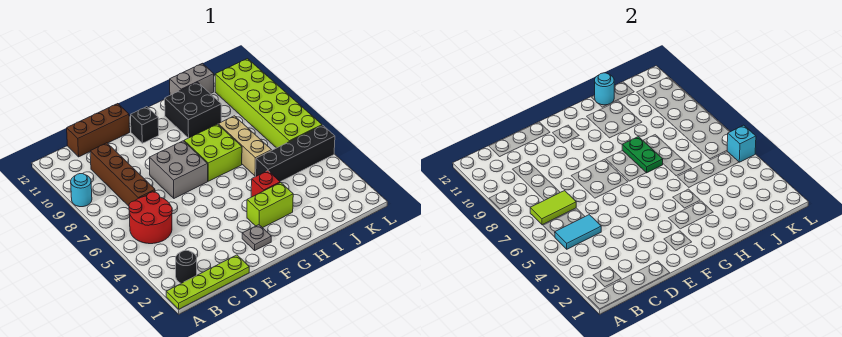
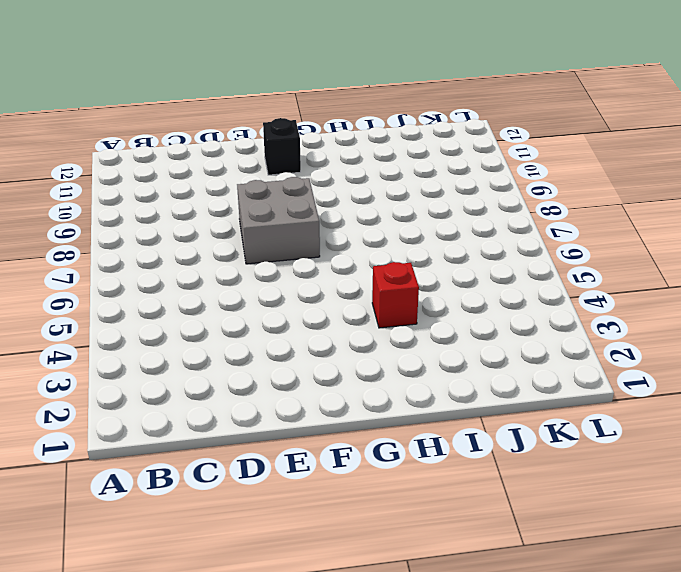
none -> lime plate A1:D1 level 1
none -> cyan round brick A9 level 1
none -> black round brick B2 level 1

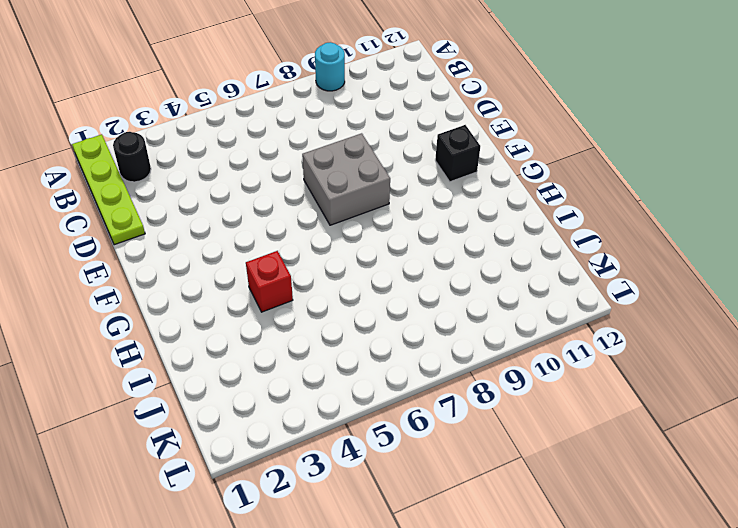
none -> red round brick B5:C6 level 1
none -> brown brick C7:C10 level 1
none -> brown brick C12:E12 level 1

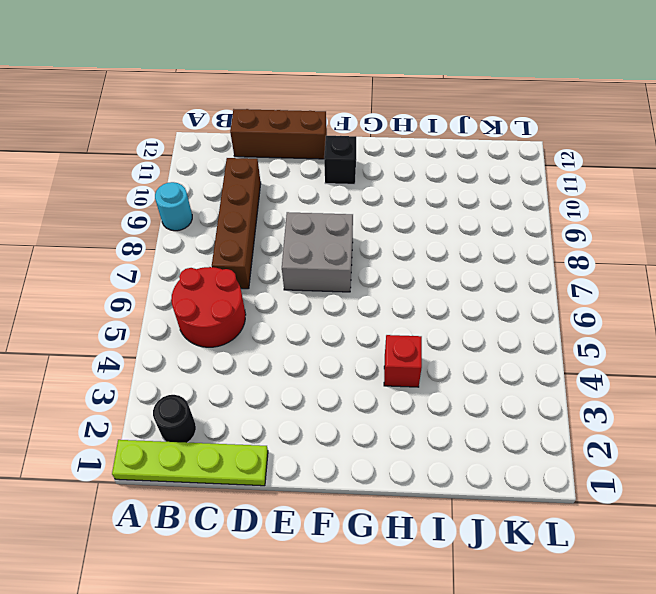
none -> grey plate F2 level 1
none -> lime brick G3:H3 level 1
none -> lime brick G7:H8 level 1

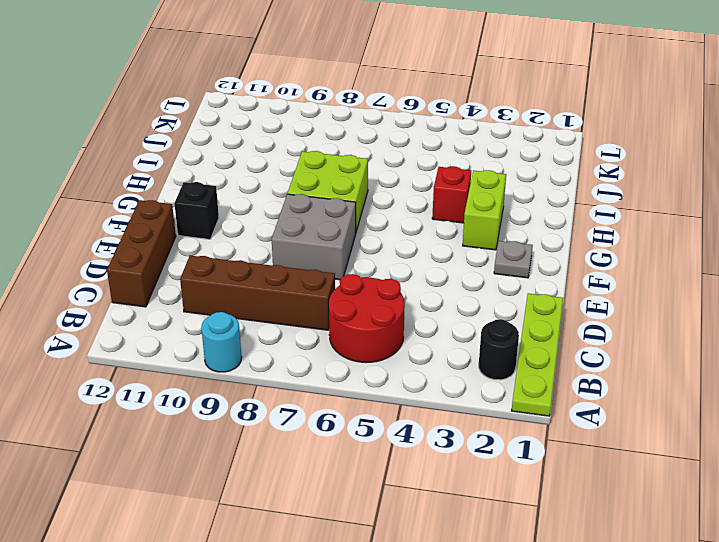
none -> black brick H10:I11 level 1
none -> black brick I5:L5 level 1
none -> tan brick I6:I8 level 1

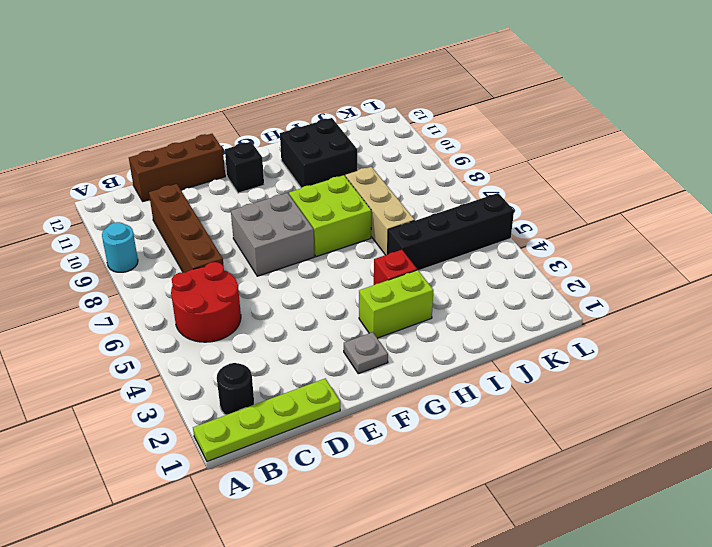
none -> grey brick I12:J12 level 1
none -> lime brick K6:L11 level 1
none -> cyan tile B5:C5 level 2

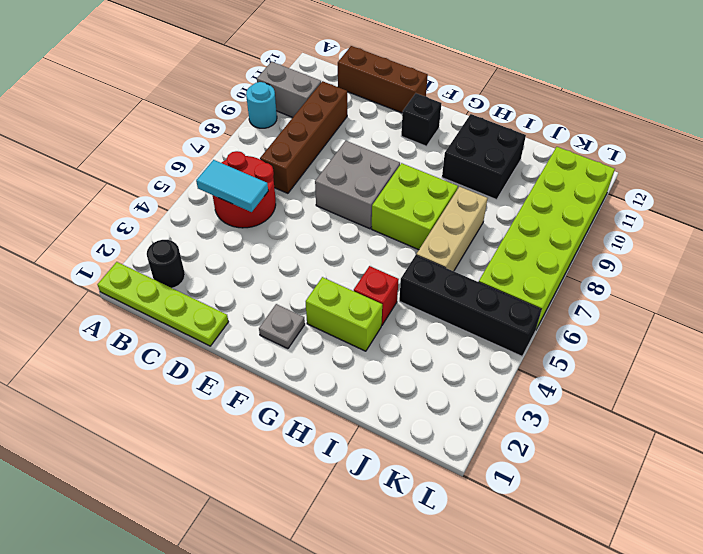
grey brick A10:B10 level 1 -> grey brick I12:J12 level 1
none -> lime tile B7:C7 level 2
none -> green plate H7:H8 level 2
none -> cyan round brick I12 level 2

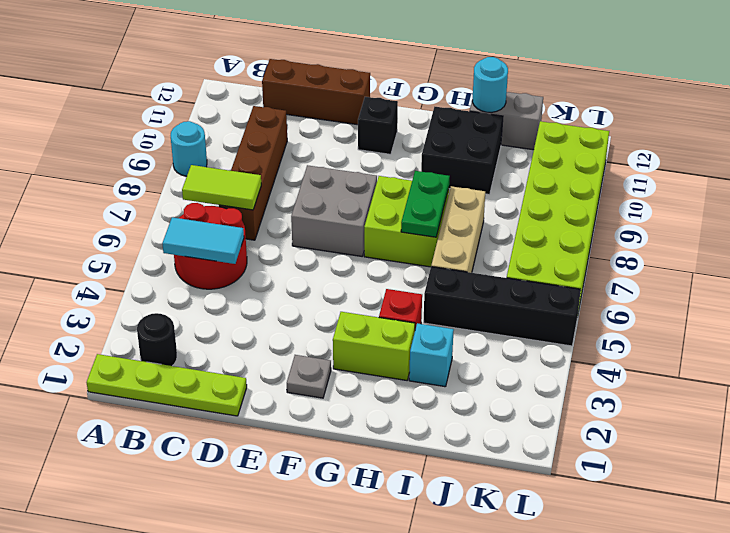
cyan brick I3 level 1 -> cyan brick L5 level 2

